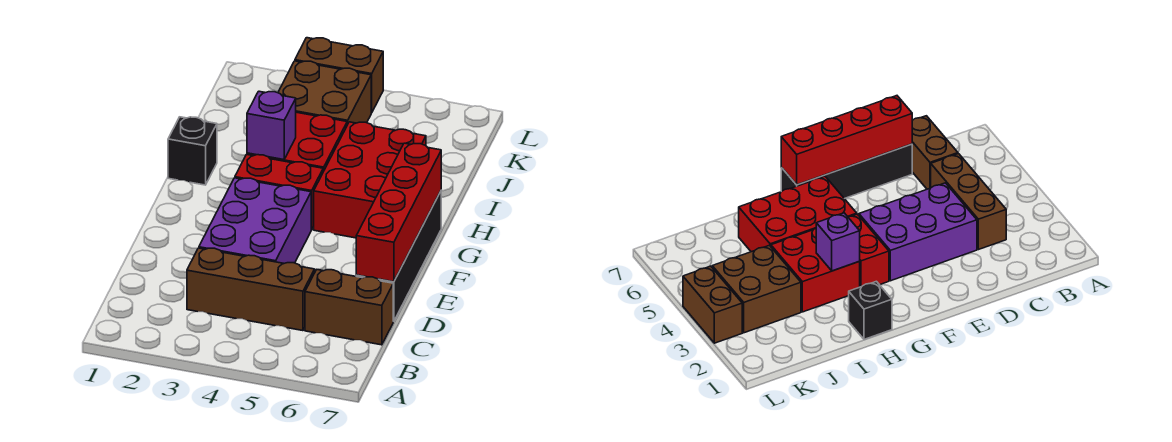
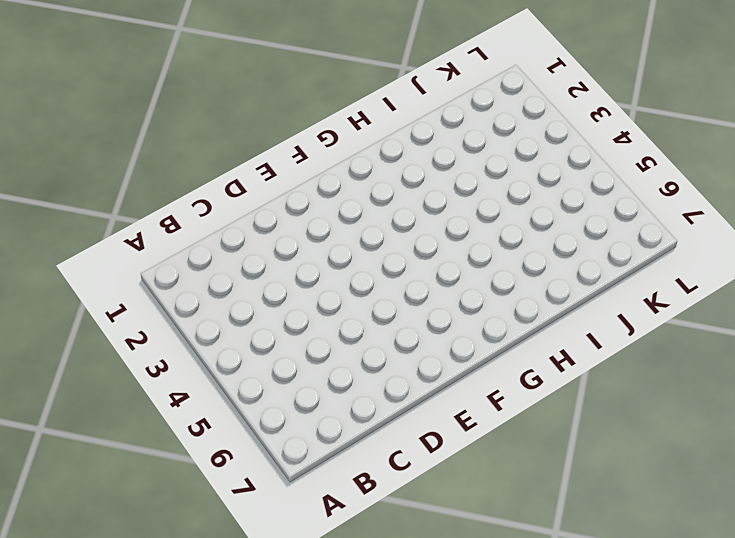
none -> brown brick C3:C5 level 1
none -> brown brick C6:C7 level 1
none -> purple brick D3:F4 level 1

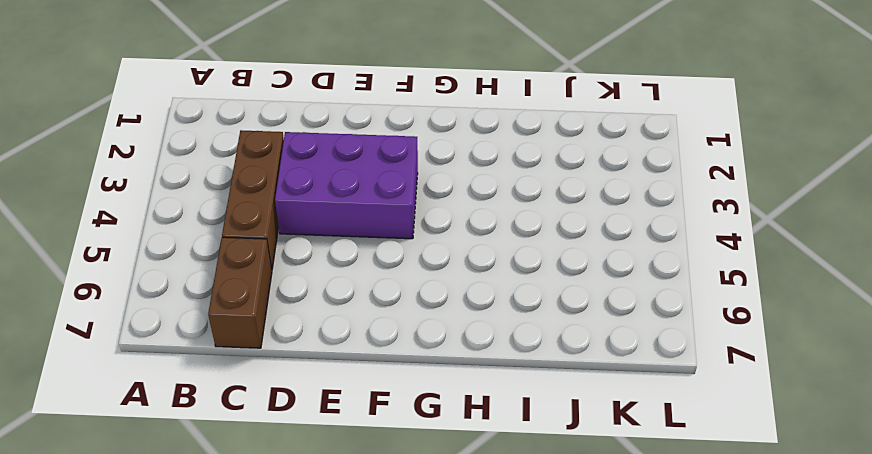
none -> black brick D7:G7 level 1
none -> red brick G3:G4 level 1
none -> red brick G5:I6 level 1

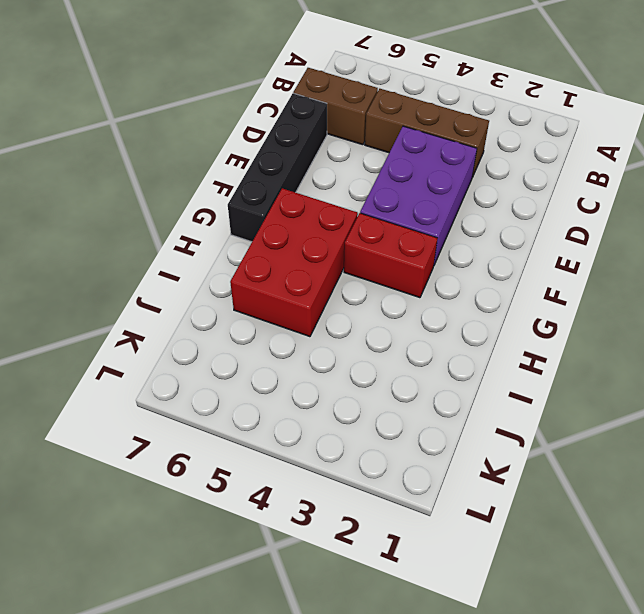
none -> black brick H1 level 1
none -> red brick H3:I4 level 1
none -> brown brick J3:K4 level 1

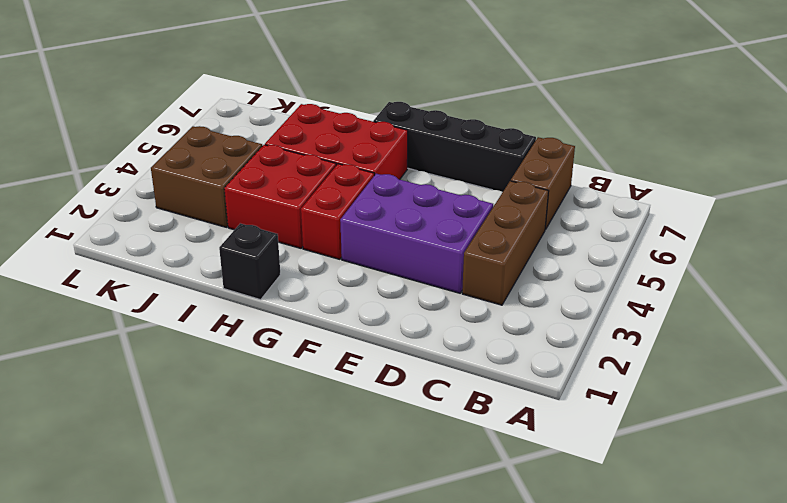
none -> brown brick L3:L4 level 1
none -> red brick D7:G7 level 2
none -> purple brick H3 level 2

